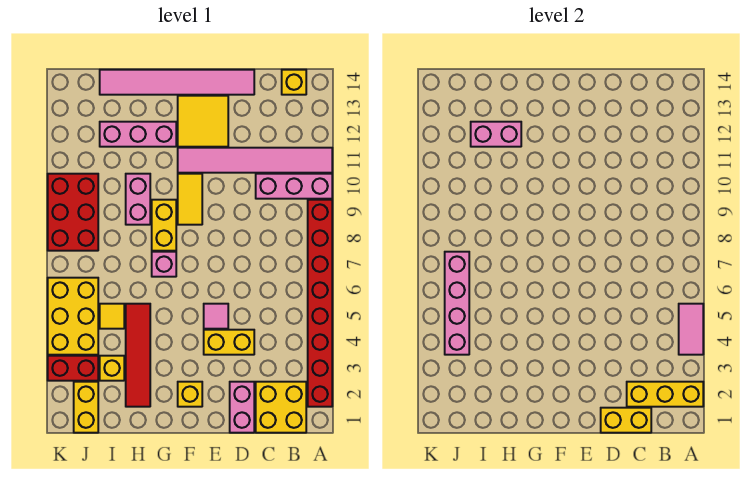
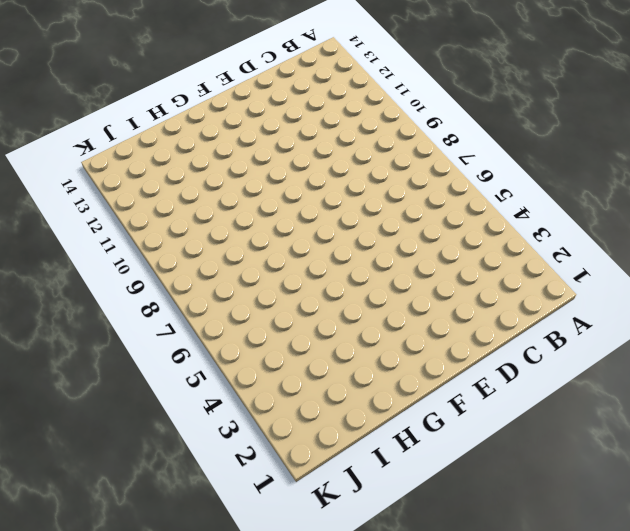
none -> red brick A2:A9 level 1
none -> pink brick A10:C10 level 1
none -> pink tile A11:F11 level 1

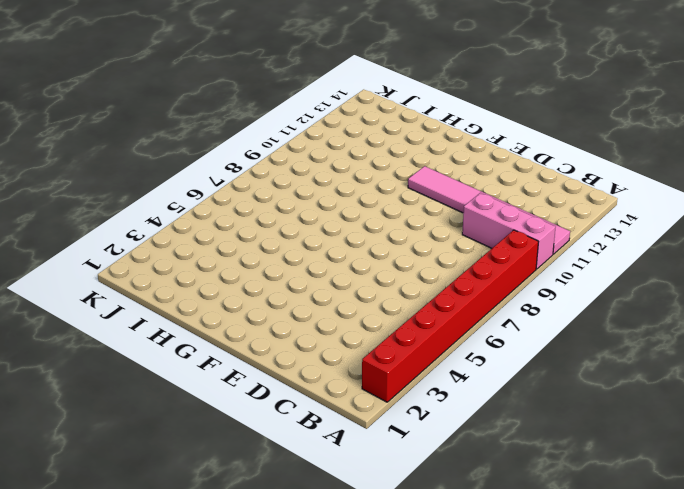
none -> yellow brick B1:C2 level 1
none -> yellow brick B14 level 1
none -> pink brick D1:D2 level 1

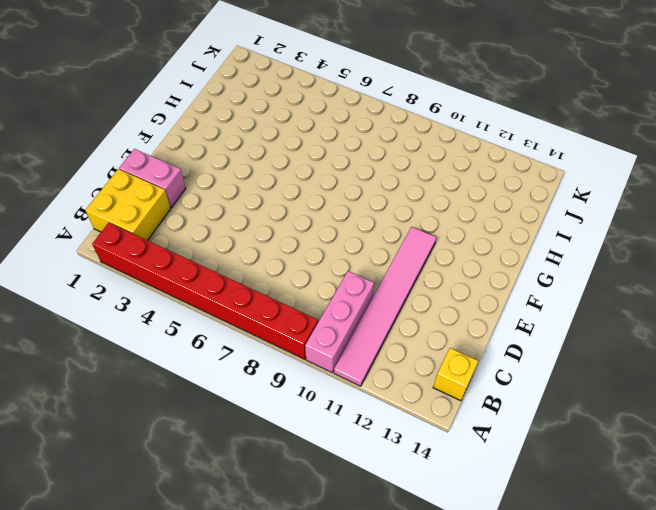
none -> yellow brick D4:E4 level 1
none -> pink tile D14:I14 level 1
none -> pink tile E5 level 1

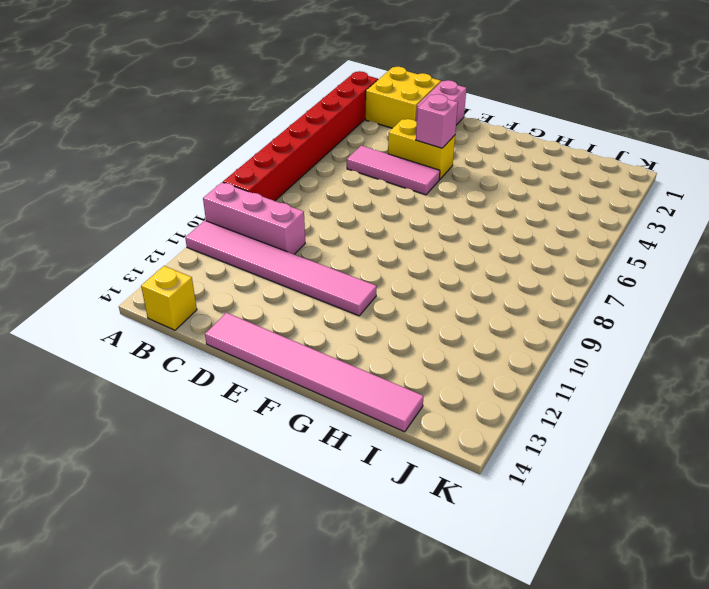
pink tile C5:E5 level 1 -> pink tile E5 level 1
pink brick E4 level 2 -> pink brick G7 level 1
none -> yellow tile E12:F13 level 1
none -> yellow brick F2 level 1
none -> yellow tile F9:F10 level 1

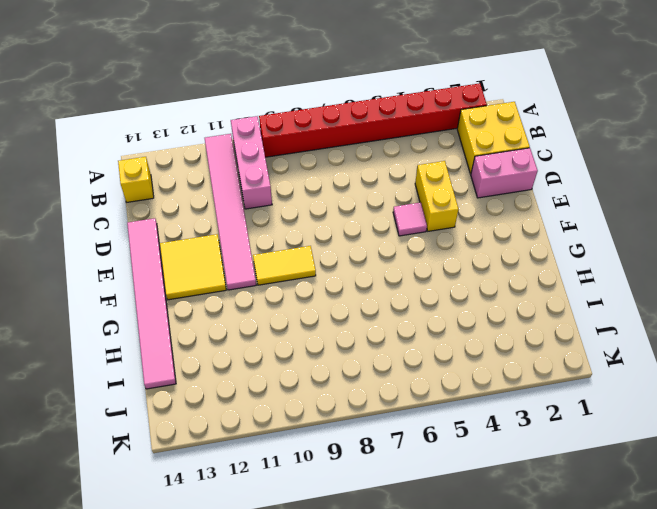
none -> yellow brick F2 level 1
none -> pink brick G7 level 1
none -> yellow brick G8:G9 level 1

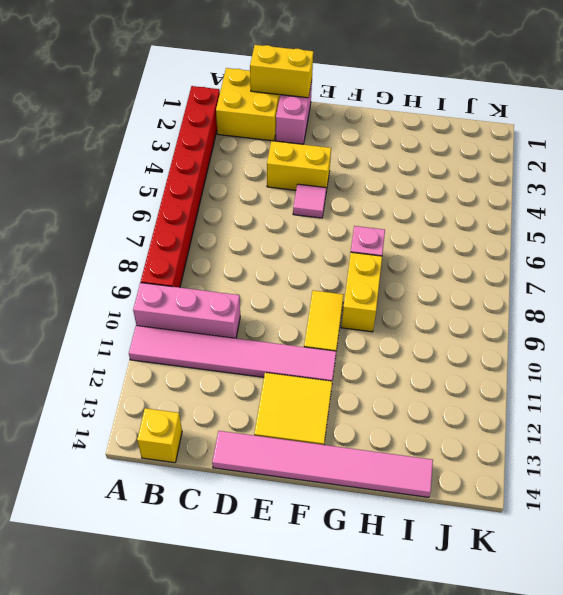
none -> yellow brick F2 level 1
none -> pink brick G12:I12 level 1
none -> red tile H2:H5 level 1

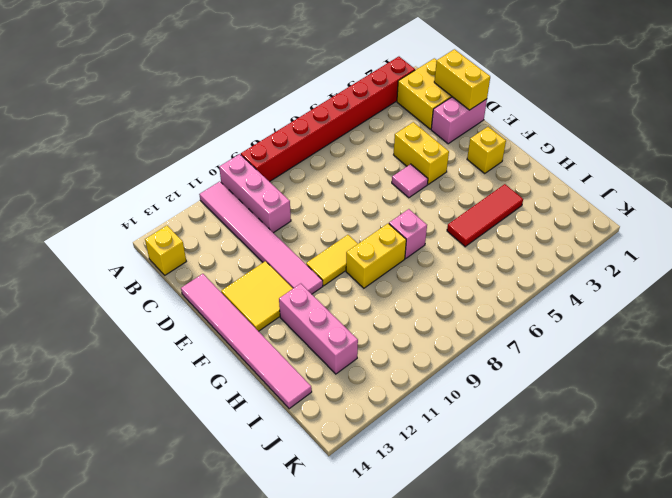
red tile H3:H5 level 1 -> red tile H2:H5 level 1
none -> pink brick H9:H10 level 1
none -> yellow brick I3 level 1
none -> yellow tile I5 level 1

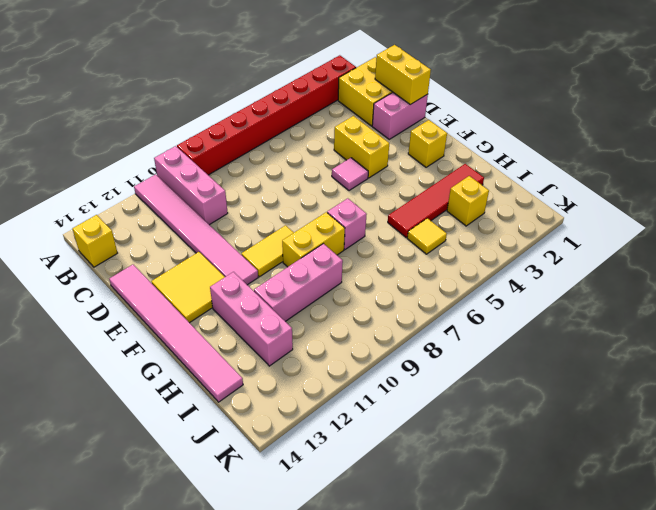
pink brick H9:H11 level 1 -> pink brick H9:H10 level 1
none -> yellow brick J1:J2 level 1
none -> red brick J3:K3 level 1
none -> yellow brick J4:K6 level 1

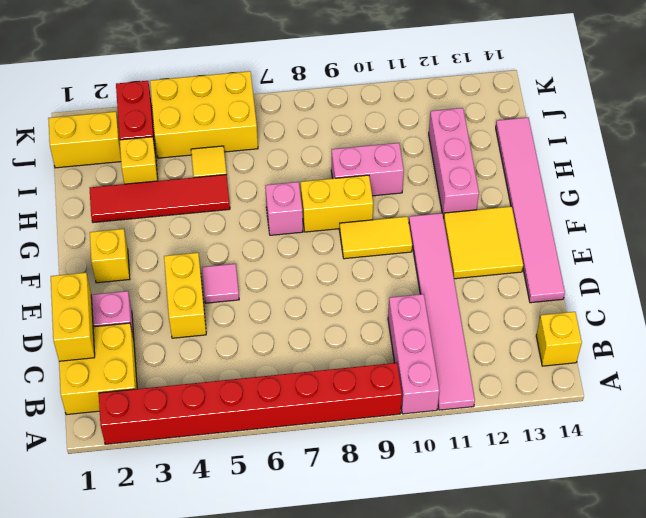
none -> red brick J8:K10 level 1
none -> yellow brick A2:C2 level 2
none -> pink tile A4:A5 level 2

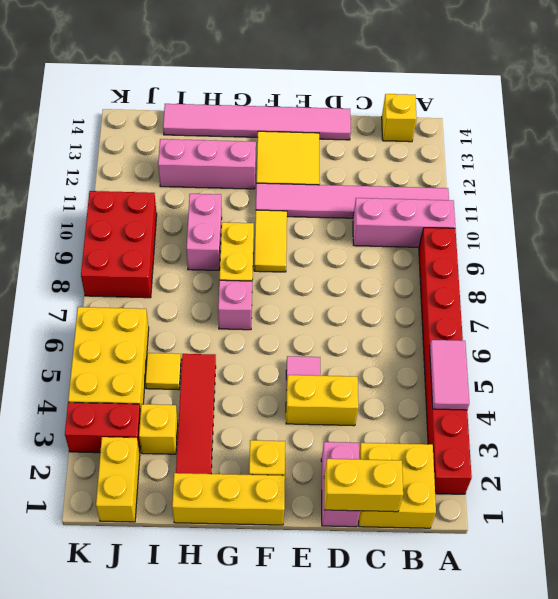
yellow brick F1:H1 level 1 -> yellow brick A2:C2 level 2
none -> pink brick H12:I12 level 2
none -> pink brick J4:J7 level 2

